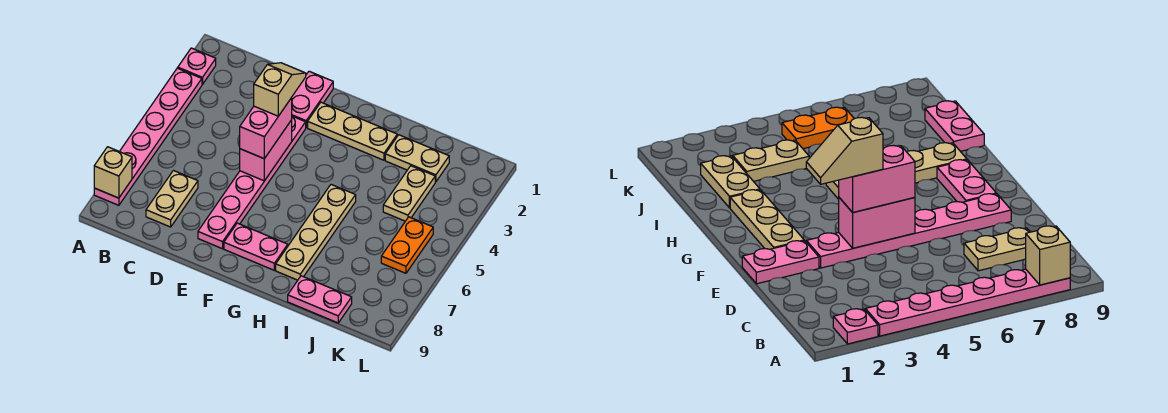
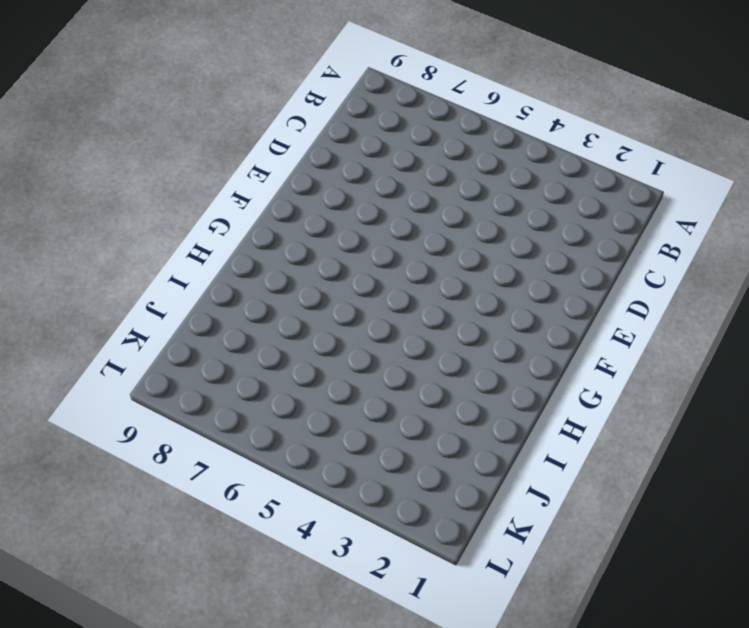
none -> pink plate A2 level 1
none -> pink plate A3:A8 level 1
none -> tan plate C7:C8 level 1

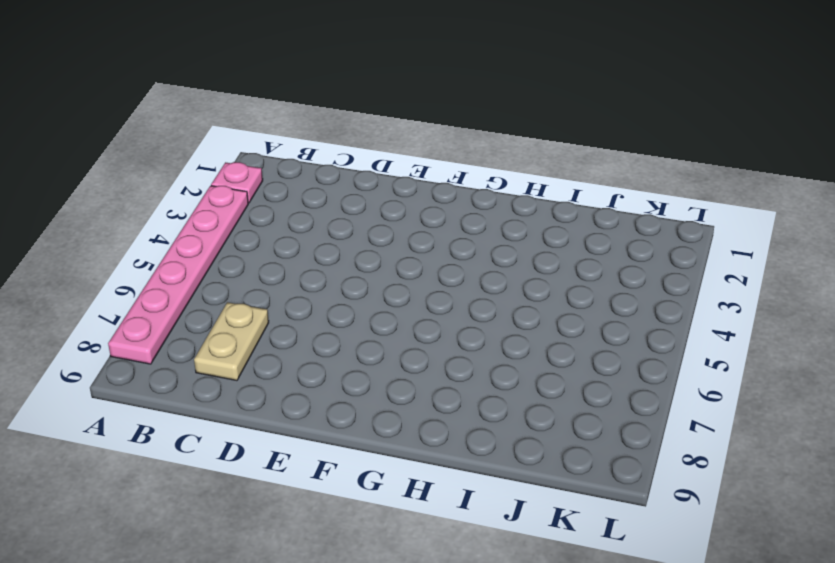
none -> pink plate E1:E2 level 1
none -> pink plate E3:E8 level 1
none -> tan plate F2:H2 level 1

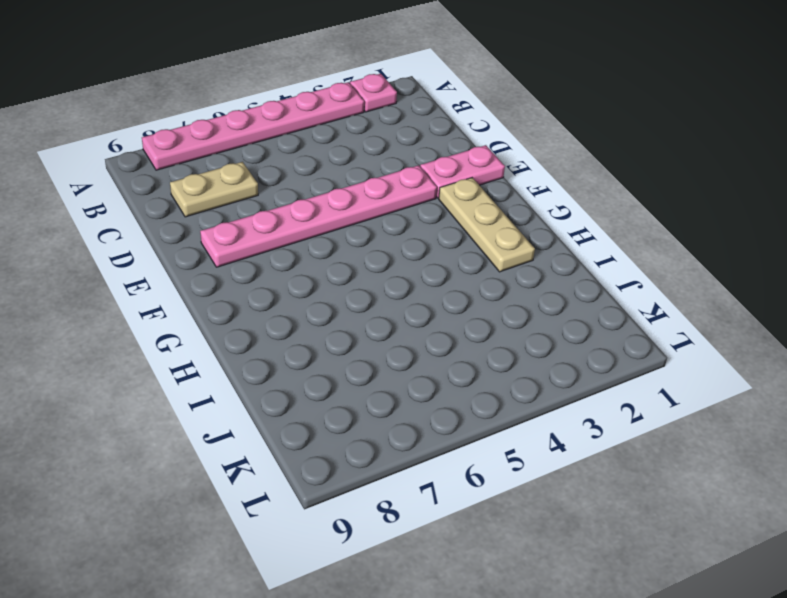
none -> pink plate F8:G8 level 1
none -> tan plate H5:H8 level 1
none -> tan plate I2:J2 level 1

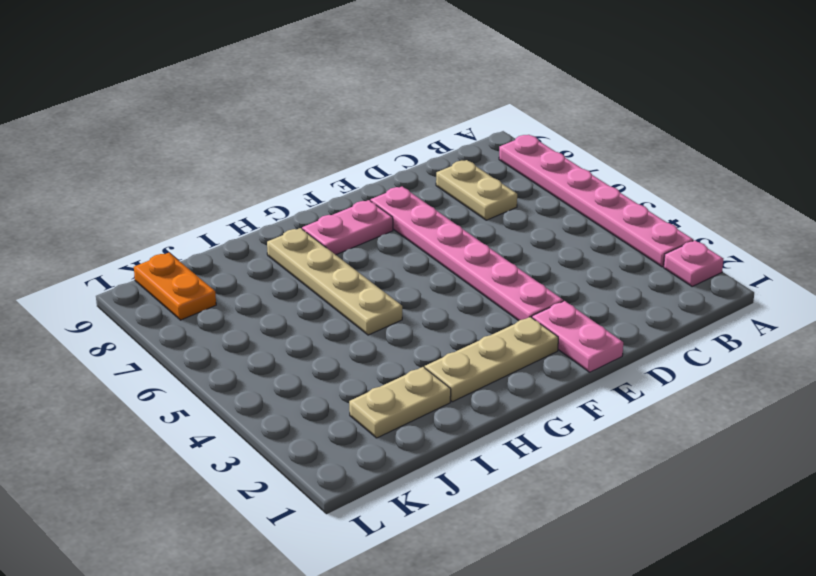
orange plate K8:K9 level 1 -> orange plate K5:K6 level 1
none -> pink plate I9:J9 level 1
none -> tan plate J3:J4 level 1
none -> tan brick A8 level 2

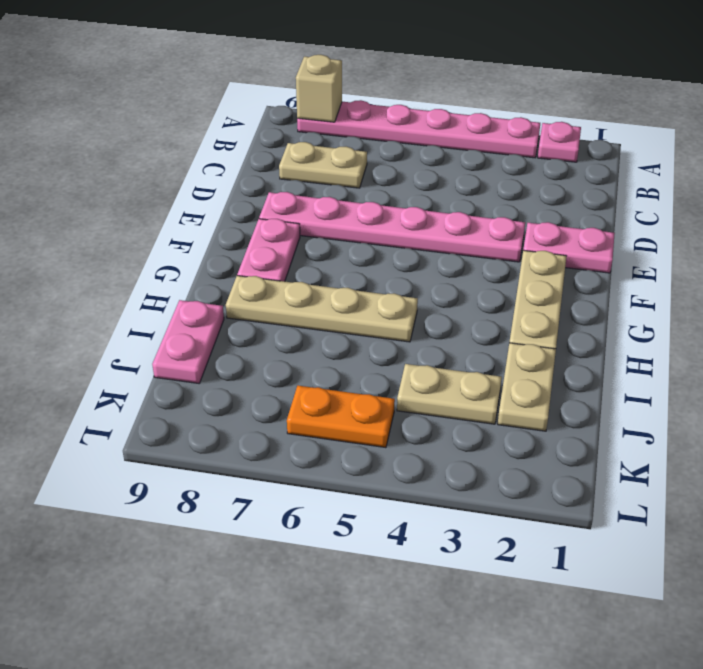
none -> pink brick E4:E5 level 2
none -> pink brick E4:E5 level 3
none -> tan slope E3:E4 level 4 top 4

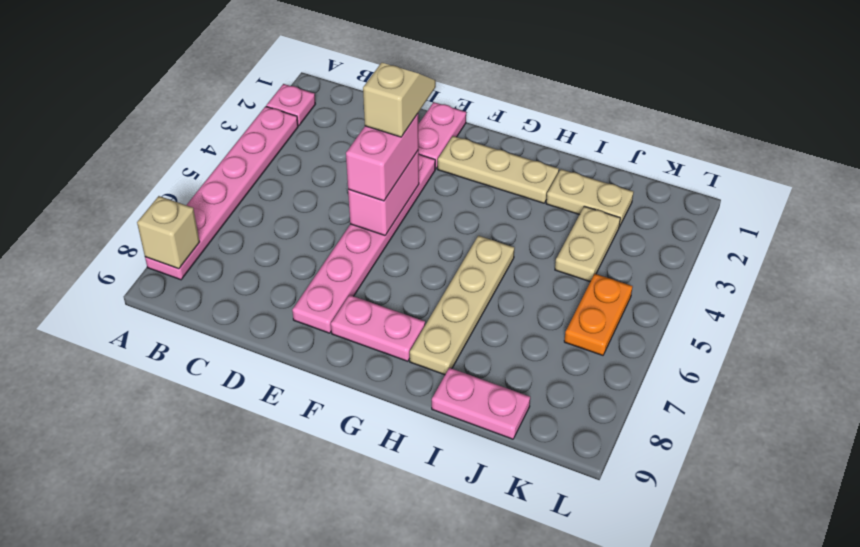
none -> tan plate C7:C8 level 1

